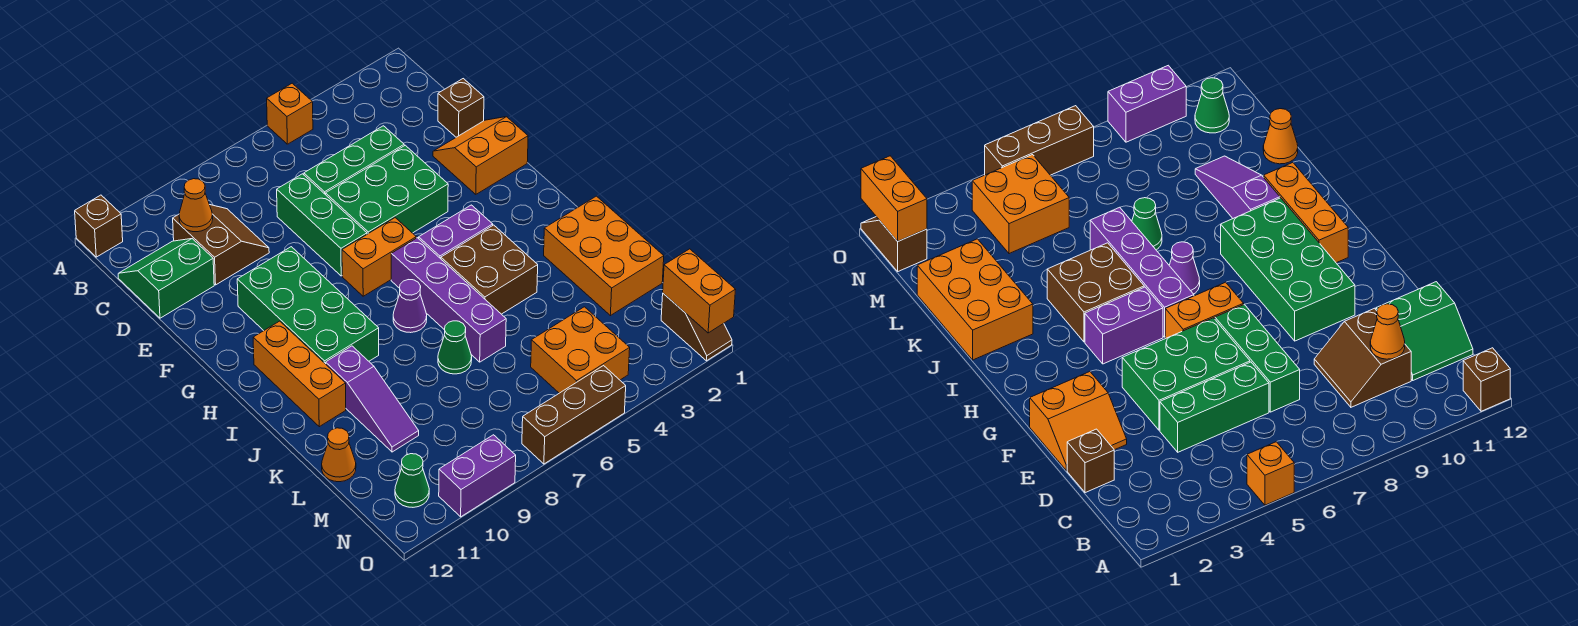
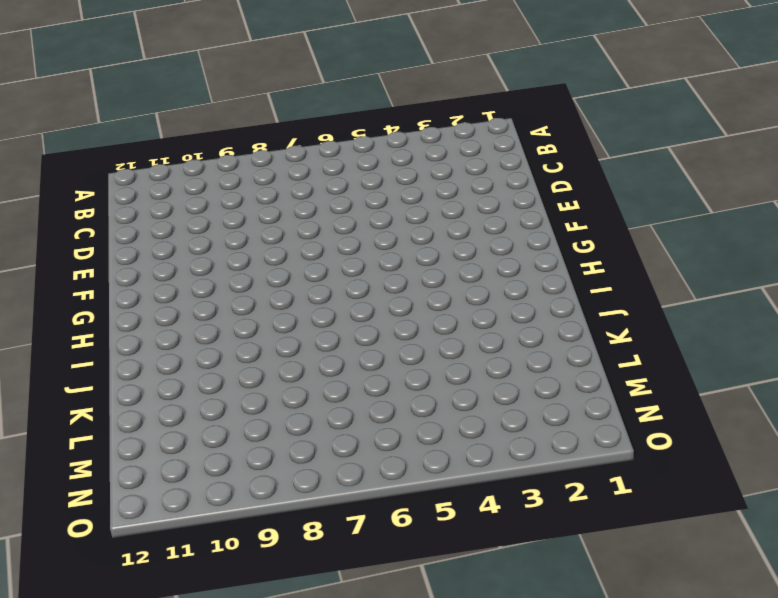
none -> orange brick A5 level 1
none -> brown brick A12 level 1
none -> brown slope C9:D10 level 1 top 10

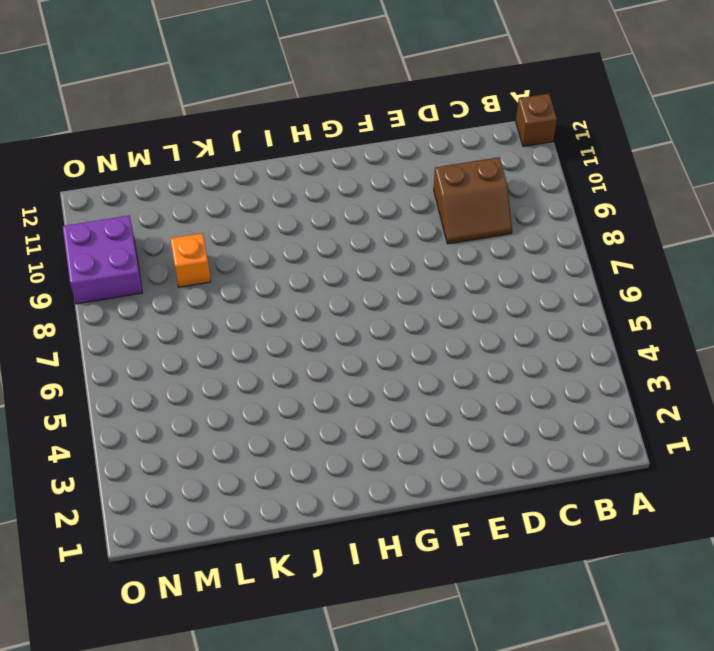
orange brick L9 level 1 -> orange brick A5 level 1
purple brick N9:O10 level 1 -> purple brick O9:O10 level 1
none -> green slope C11:D12 level 1 top D
none -> brown brick D1 level 1
none -> green brick D4:D6 level 1

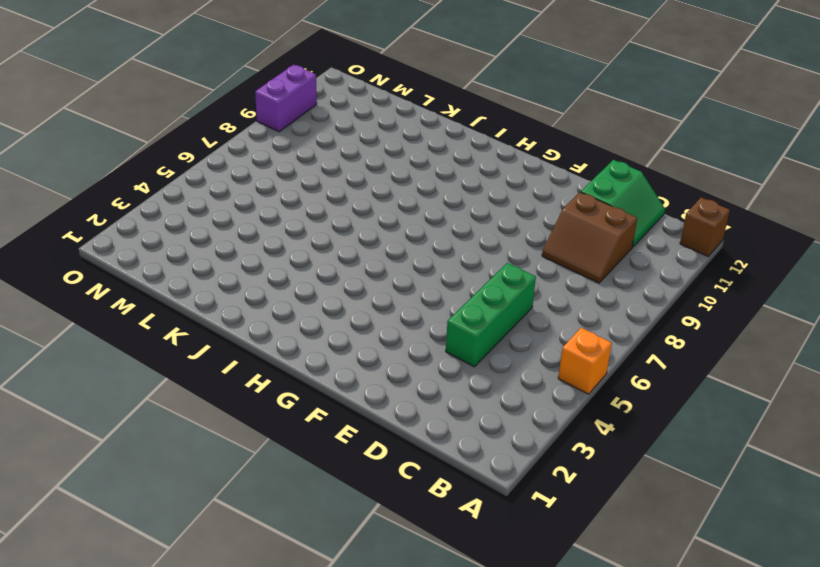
none -> brown brick D1 level 1
none -> green brick D7:F7 level 1
none -> orange slope E1:F2 level 1 top F

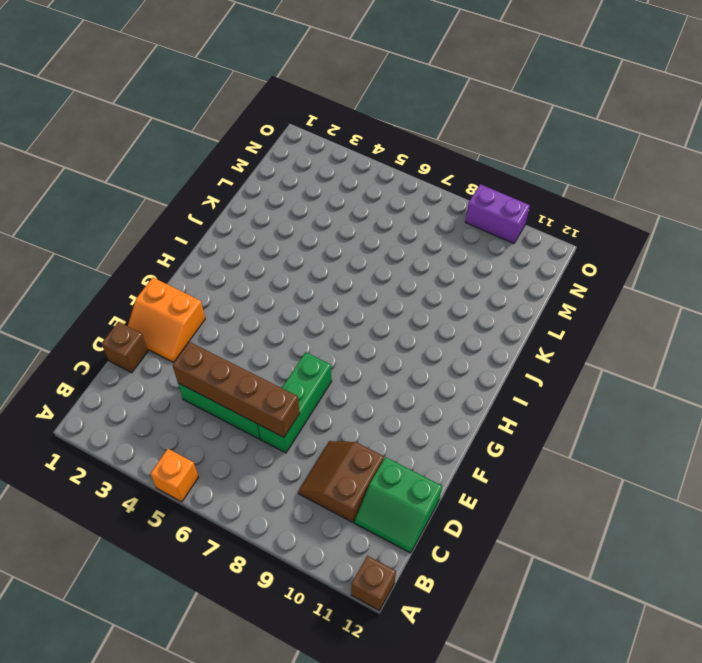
brown brick D4:D7 level 2 -> none
none -> green brick E4:F6 level 1
none -> green brick F9:I10 level 1
none -> orange brick G6:G7 level 1

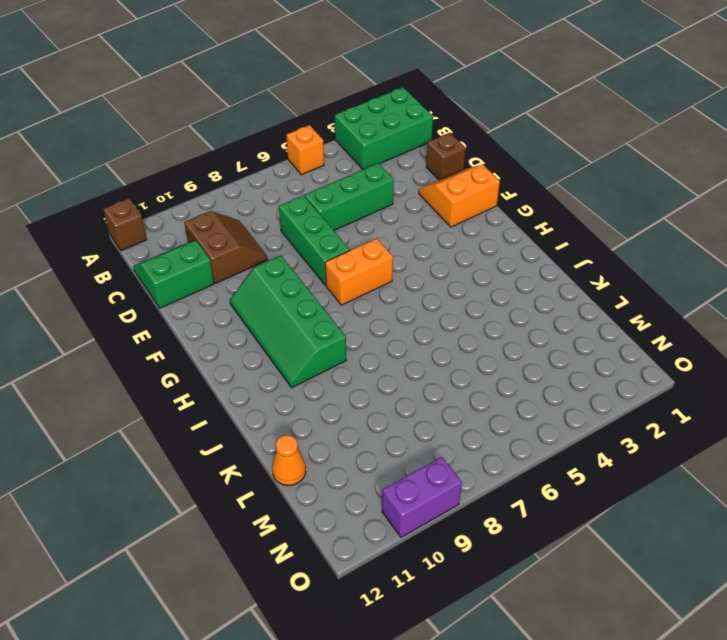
green brick A1:B3 level 1 -> green brick E4:F6 level 1
green slope F9:I10 level 1 top 9 -> green brick F9:I10 level 1
none -> purple brick H4:H5 level 1
none -> purple brick H6:K6 level 1
none -> orange brick H11:J11 level 1

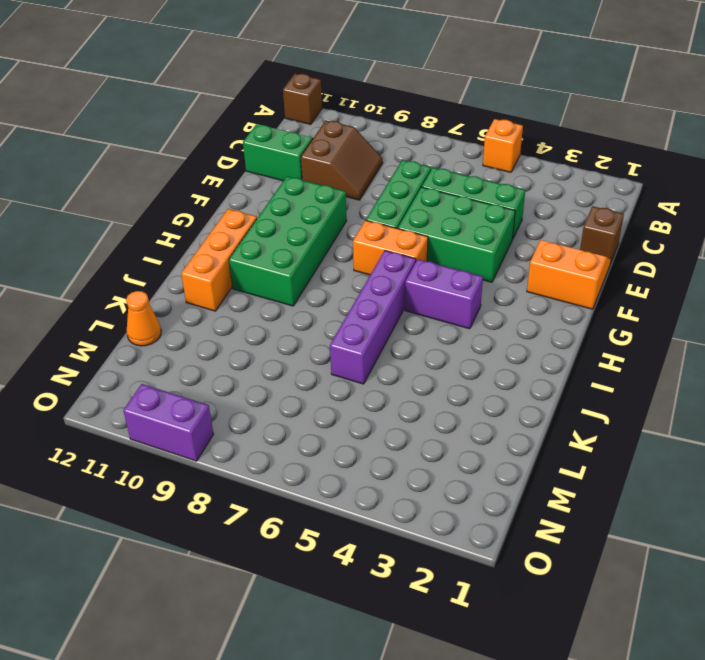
none -> brown brick I4:J5 level 1
none -> purple cone I7 level 1
none -> orange brick J1:L2 level 1

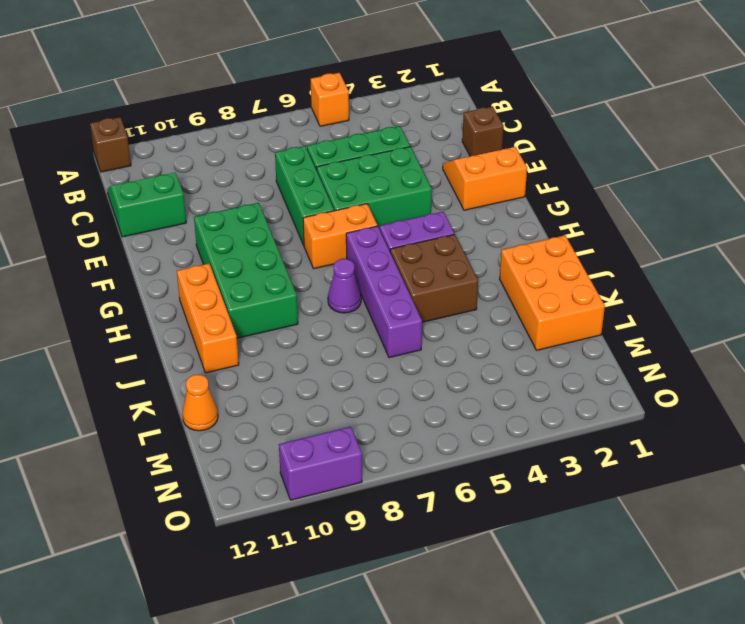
none -> brown slope C9:D10 level 1 top 10
none -> purple slope J10:L10 level 1 top J
none -> green cone K7 level 1

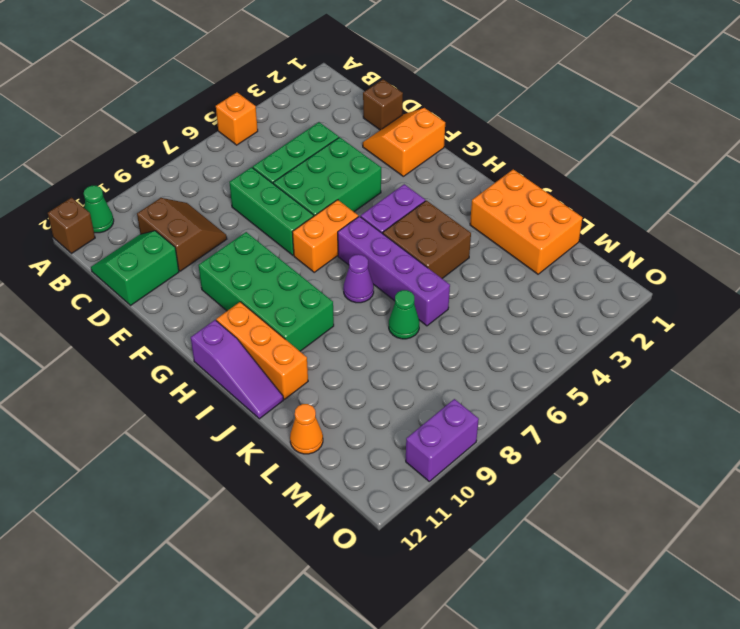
green cone A11 level 1 -> green cone N11 level 1
purple slope H12:J12 level 1 top H -> purple slope J10:L10 level 1 top J
none -> orange brick M4:N5 level 1
none -> brown slope N1:O1 level 1 top N
none -> brown brick O5:O7 level 1

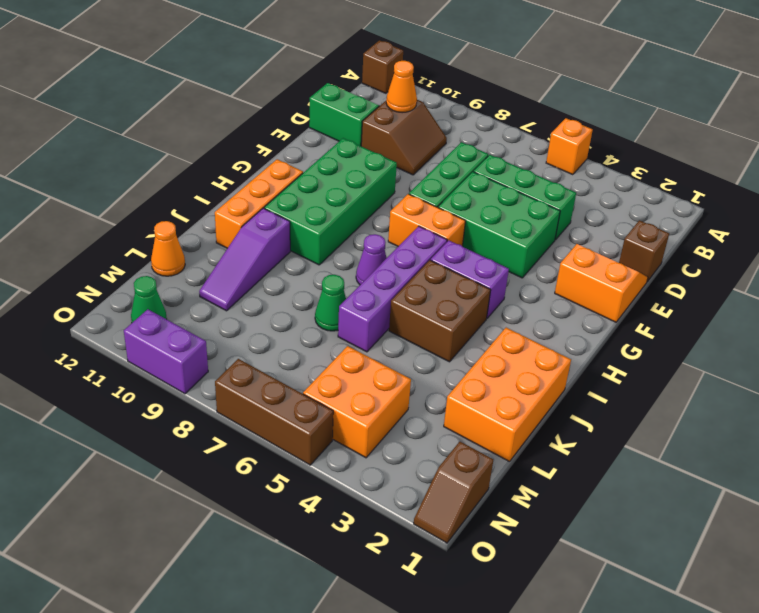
none -> orange brick N1:O1 level 2

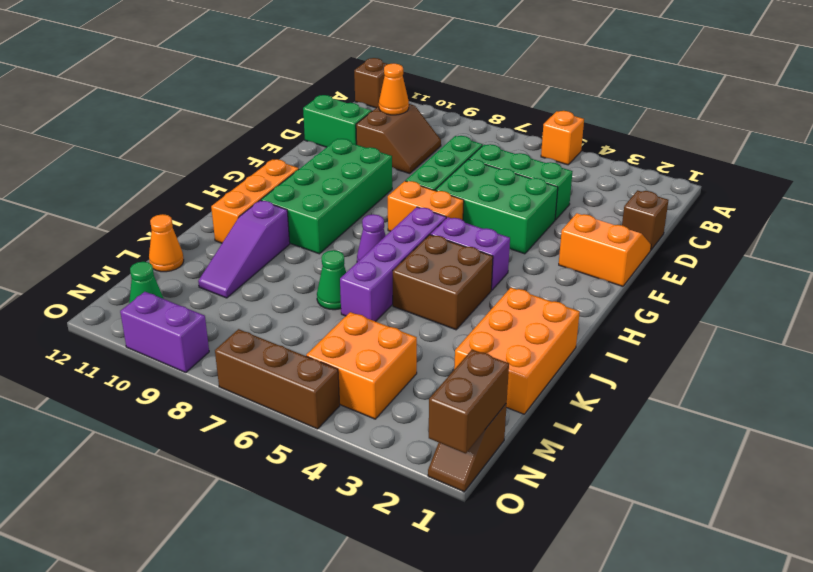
brown brick N1:O1 level 2 -> orange brick N1:O1 level 2

